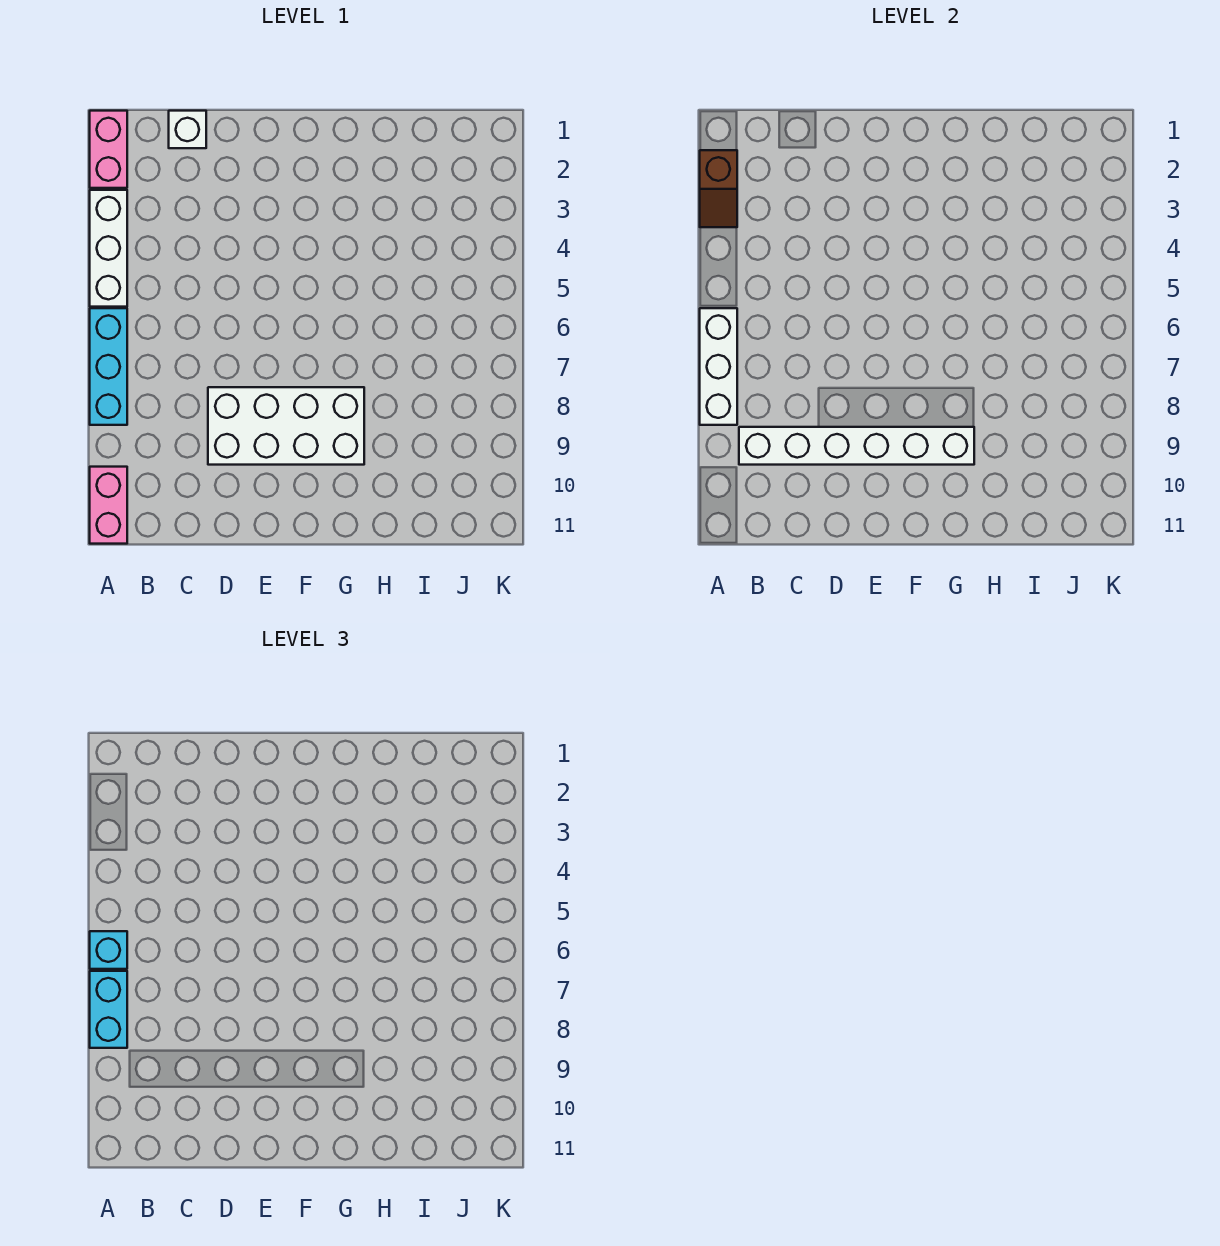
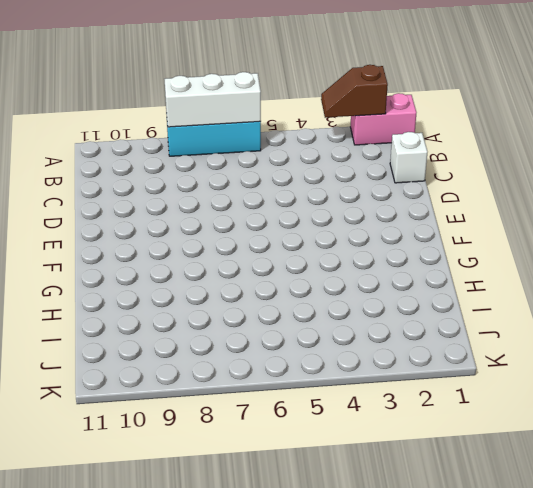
none -> white brick A3:A5 level 1
none -> pink brick A10:A11 level 1

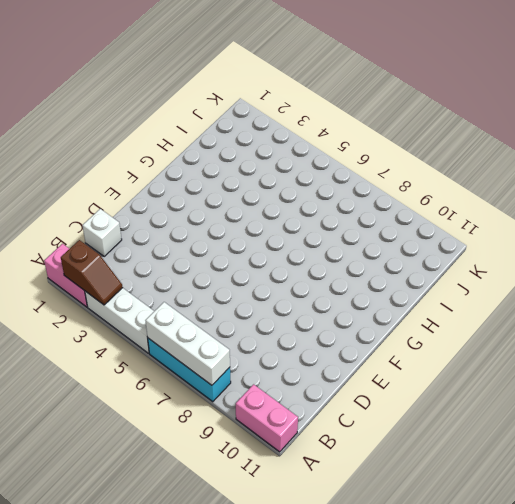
none -> white brick D8:G9 level 1
none -> white brick B9:G9 level 2

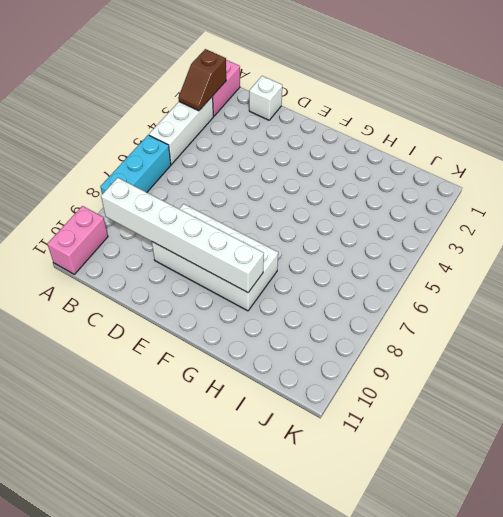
none -> white brick A6:A8 level 2
none -> cyan brick A6 level 3

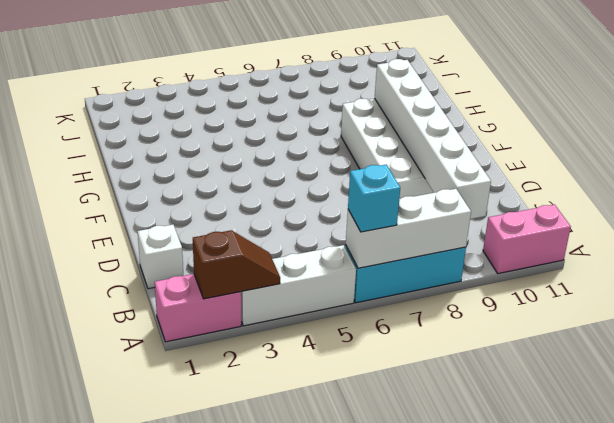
none -> cyan brick A7:A8 level 3

